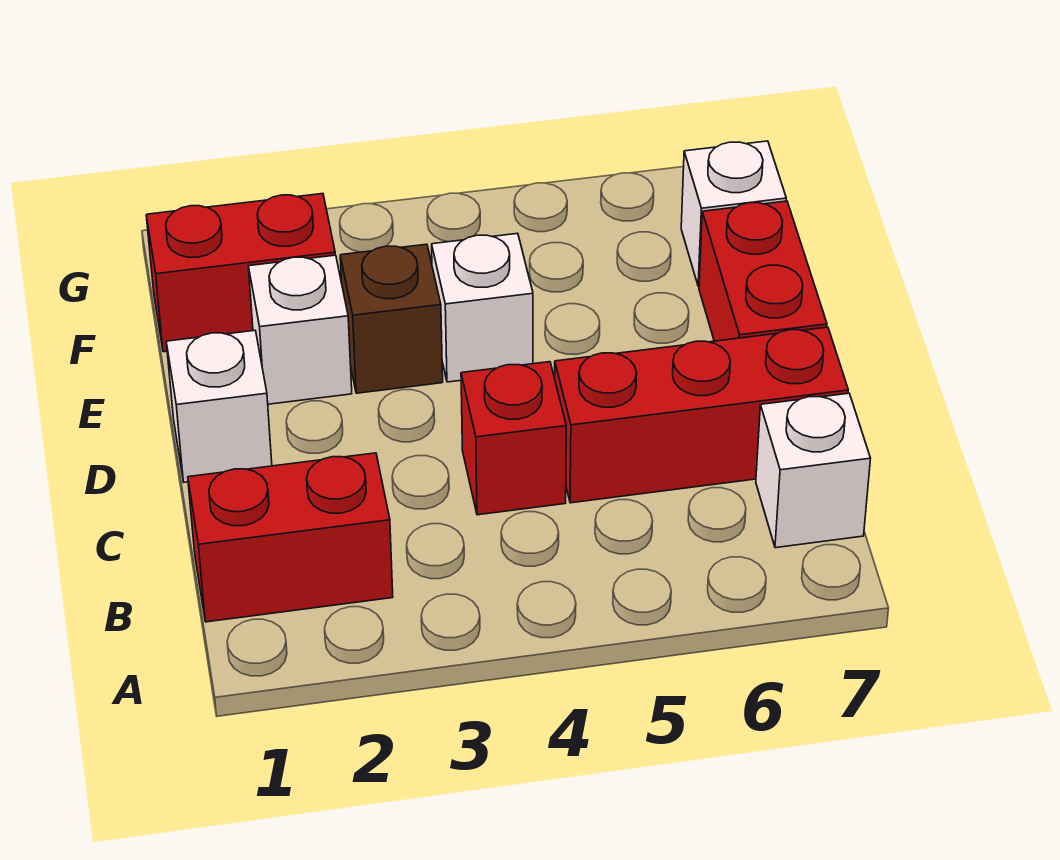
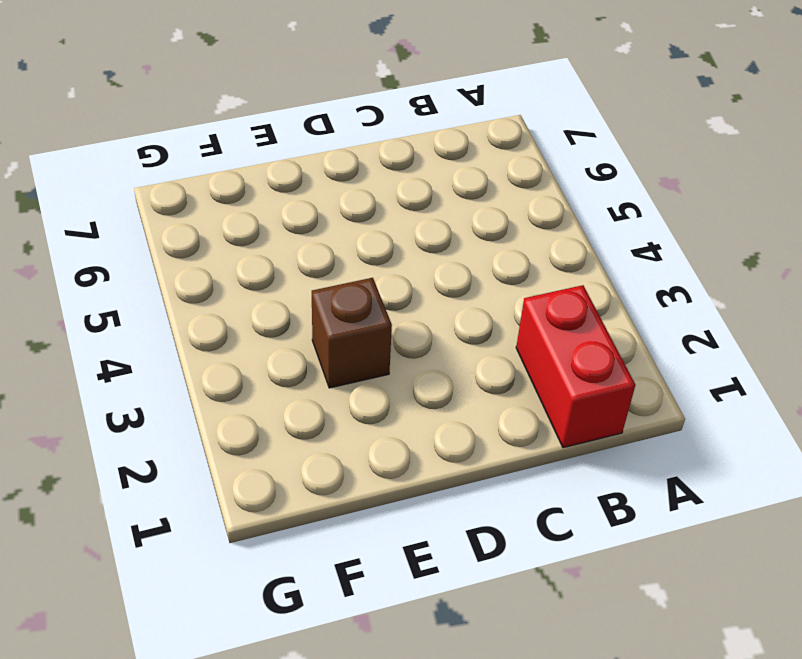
none -> white brick B7 level 1
none -> red brick C4 level 1

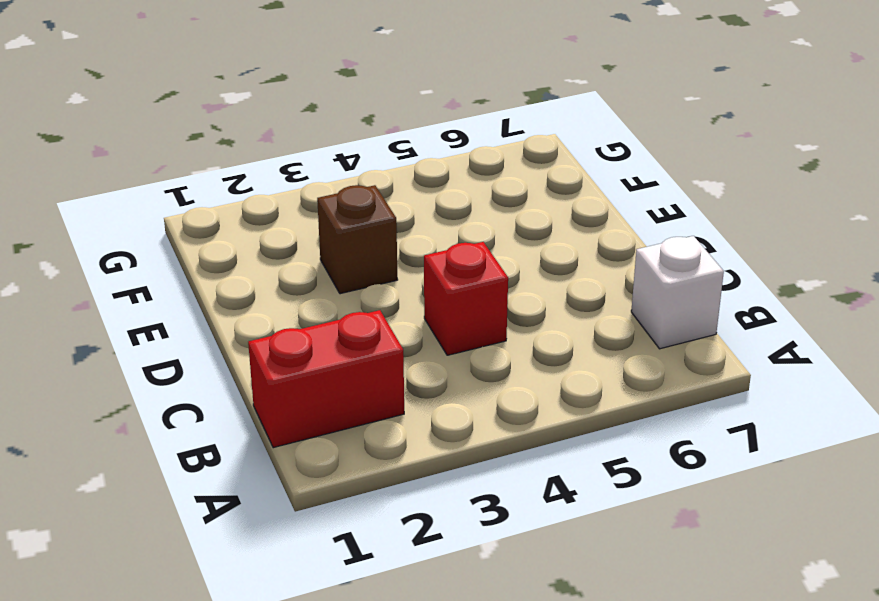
none -> red brick C5:C7 level 1
none -> white brick D1 level 1

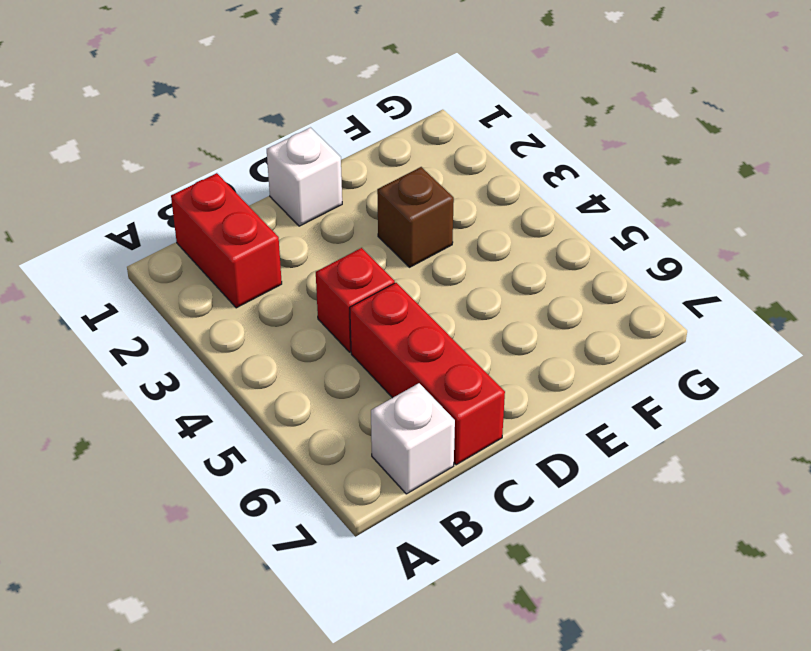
none -> red brick D7:E7 level 1
none -> white brick E2 level 1

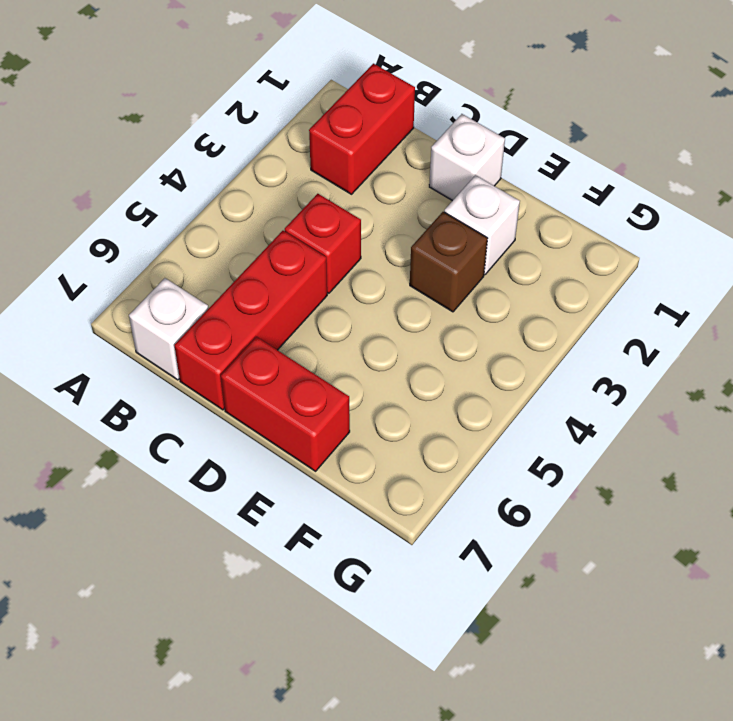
none -> white brick E4 level 1
none -> red brick F1:F2 level 1

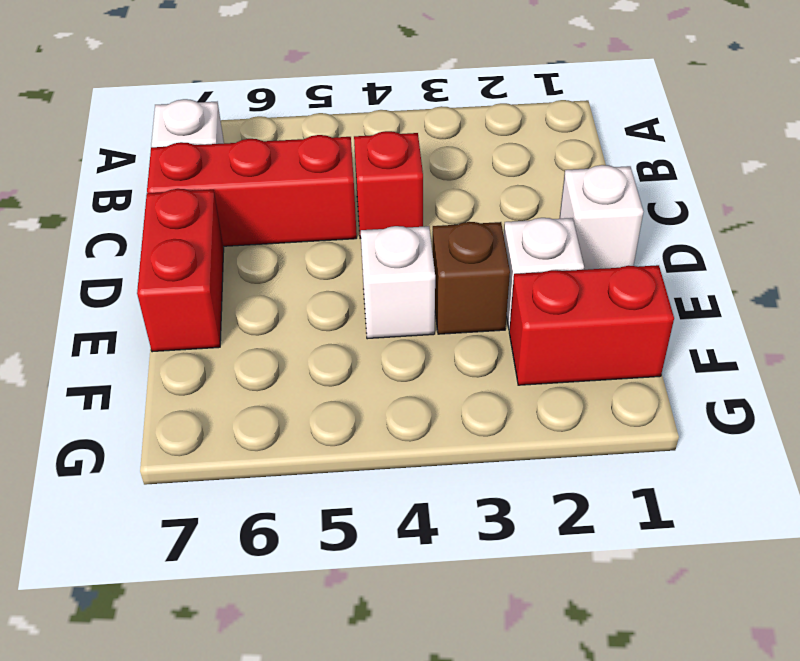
none -> red brick B1:B2 level 1
none -> white brick F7 level 1

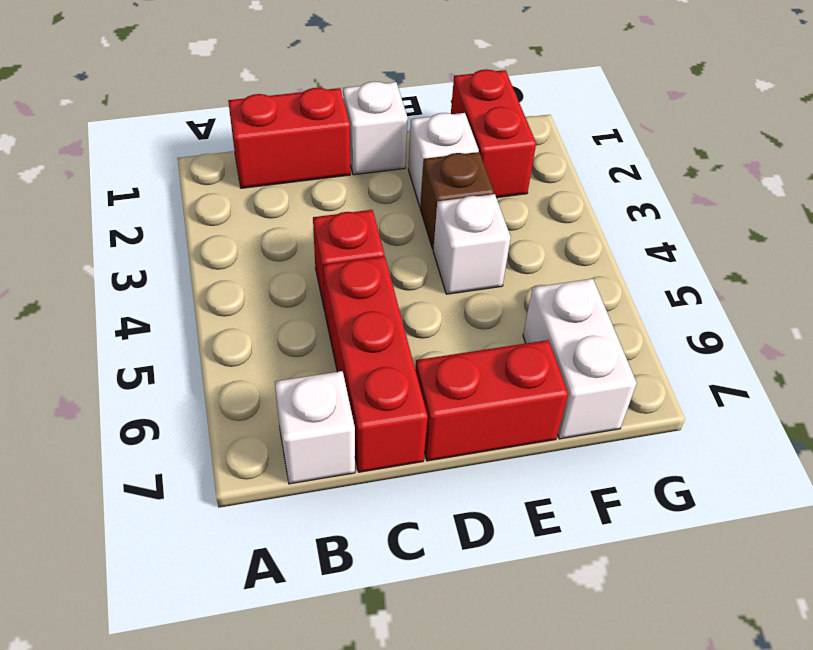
red brick B1:C1 level 1 -> red brick B1:B2 level 1
white brick F6:F7 level 1 -> white brick F7 level 1

